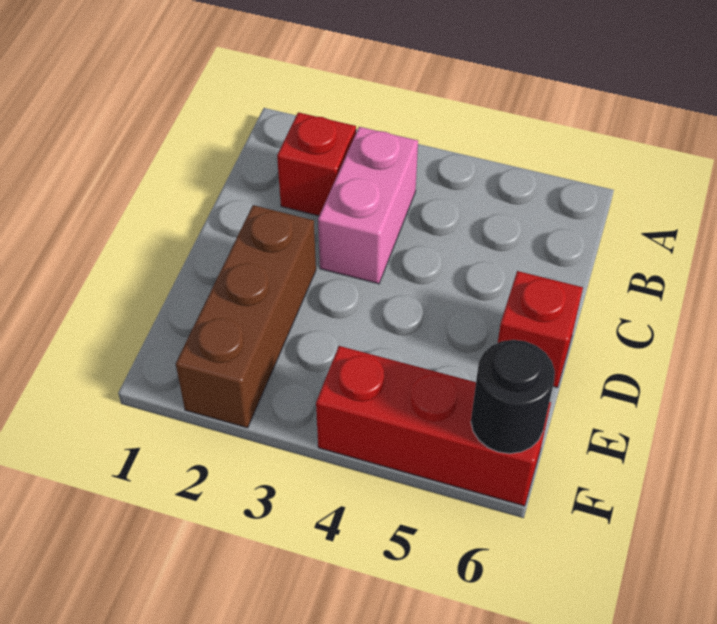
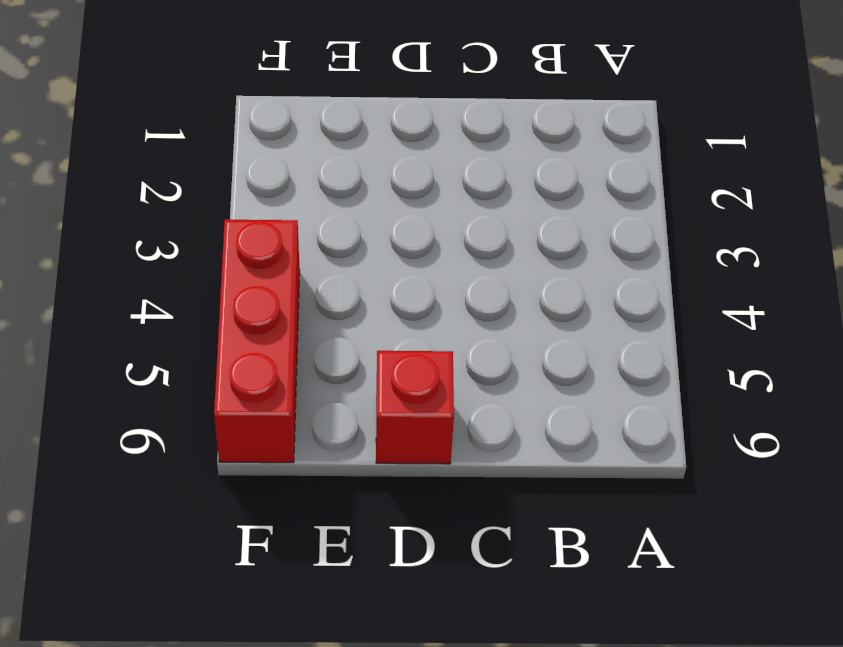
none -> red brick B2 level 1
none -> pink brick B3:C3 level 1

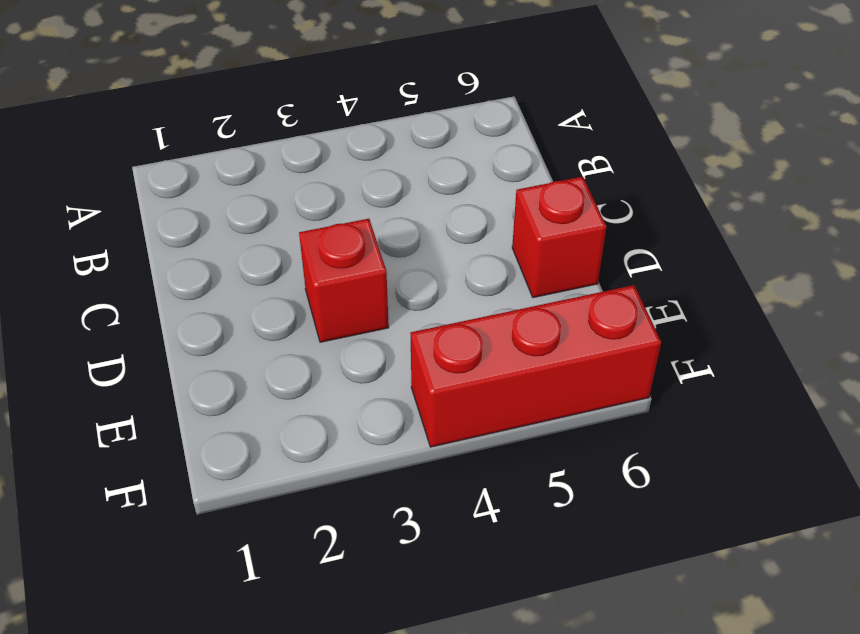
red brick D3 level 1 -> red brick B2 level 1
none -> pink brick B3:C3 level 1
none -> brown brick D2:F2 level 1

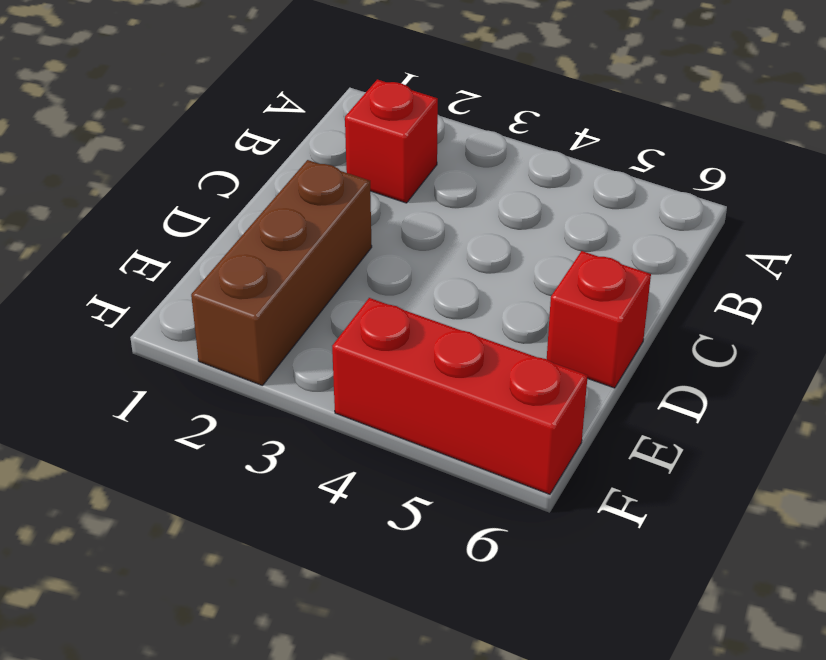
none -> pink brick B3:C3 level 1
none -> black round brick F6 level 2

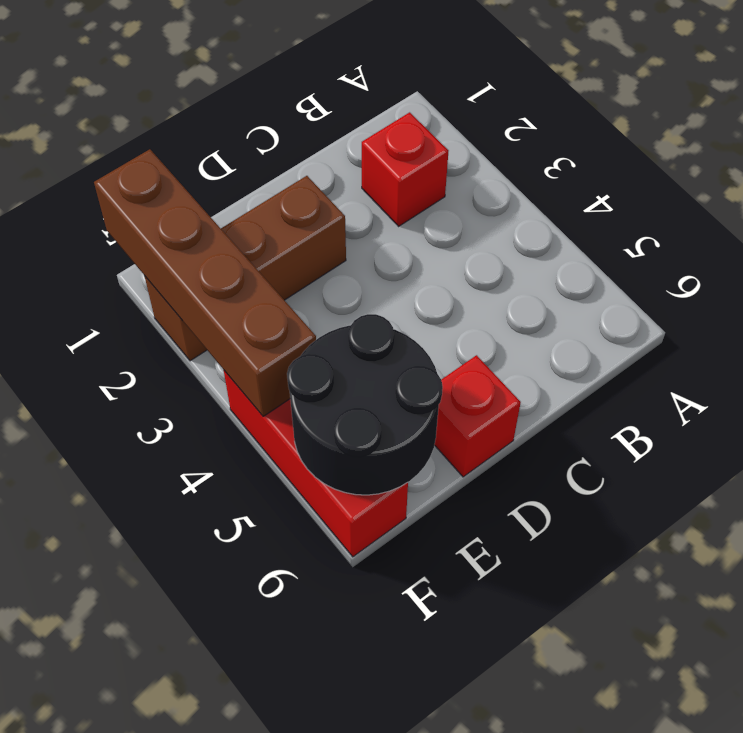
black round brick E5:F6 level 2 -> black round brick F6 level 2
brown brick F1:F4 level 2 -> none
none -> pink brick B3:C3 level 1

